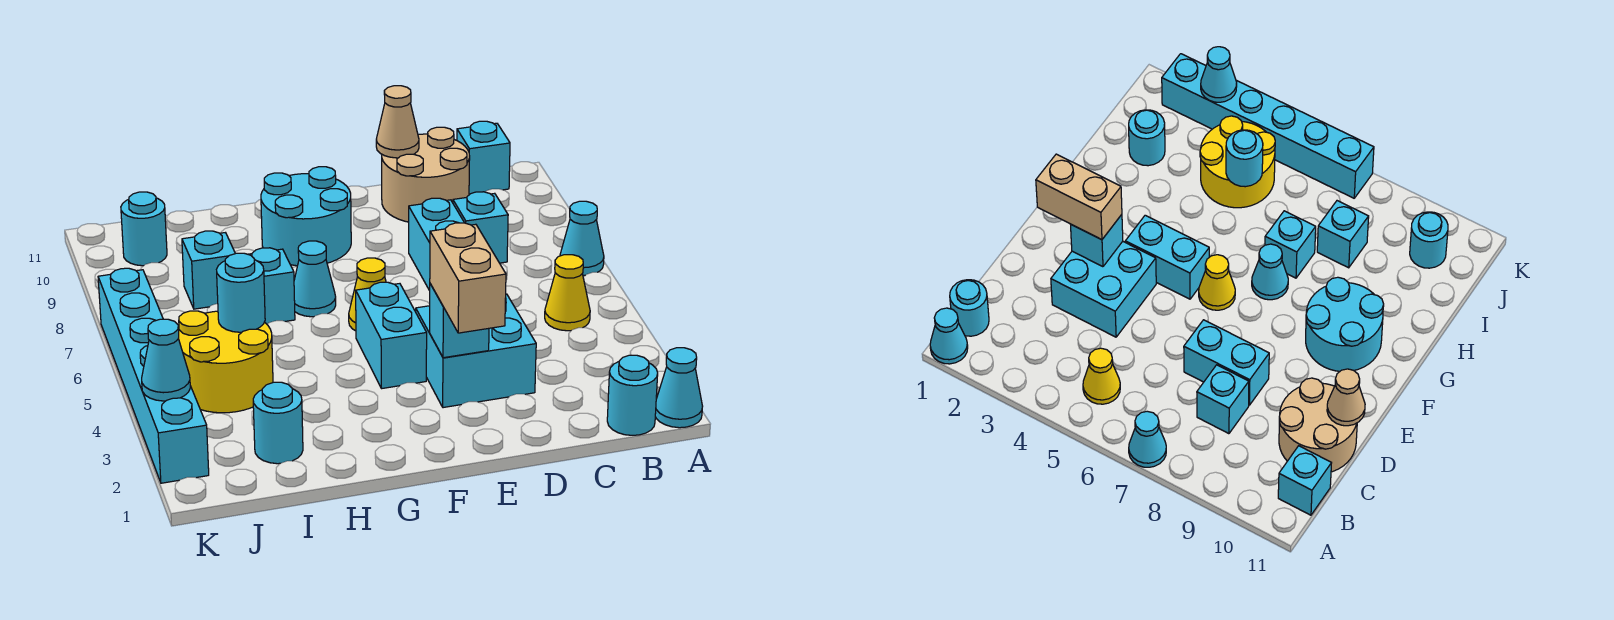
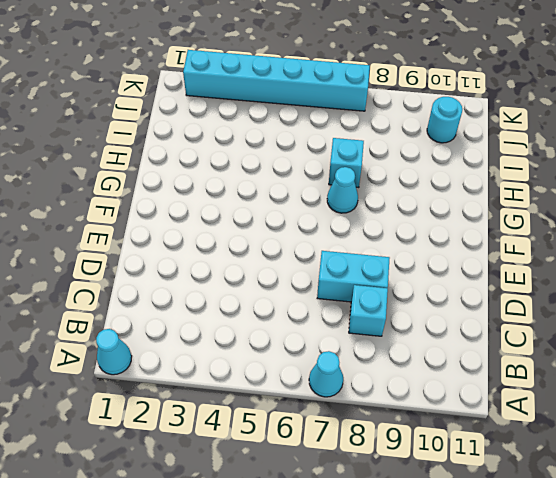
none -> cyan round brick B1 level 1
none -> yellow cone B5 level 1
none -> cyan brick B11 level 1

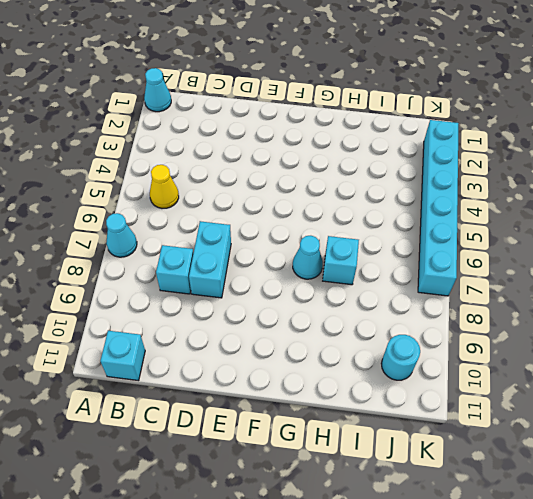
none -> cyan round brick B1 level 1
none -> tan round brick C10:D11 level 1
none -> cyan brick D3:E4 level 1

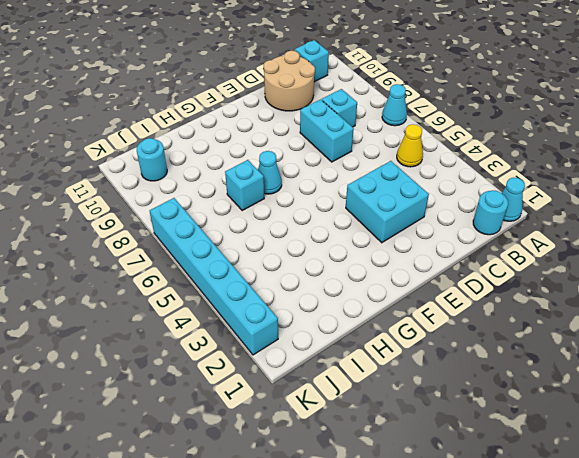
none -> cyan brick F4:F5 level 1
none -> yellow cone F6 level 1
none -> cyan round brick F9:G10 level 1

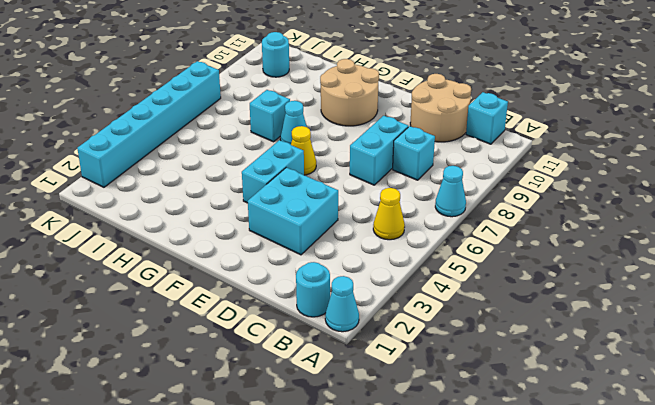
tan round brick F9:G10 level 1 -> cyan round brick F9:G10 level 1
none -> cyan round brick I2 level 1
none -> yellow round brick I4:J5 level 1
none -> cyan brick I8 level 1

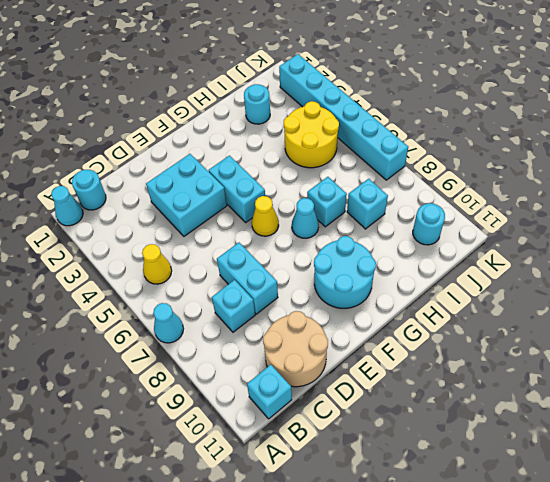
none -> tan cone D11 level 2
none -> cyan brick E3 level 2
none -> cyan round brick I5 level 2

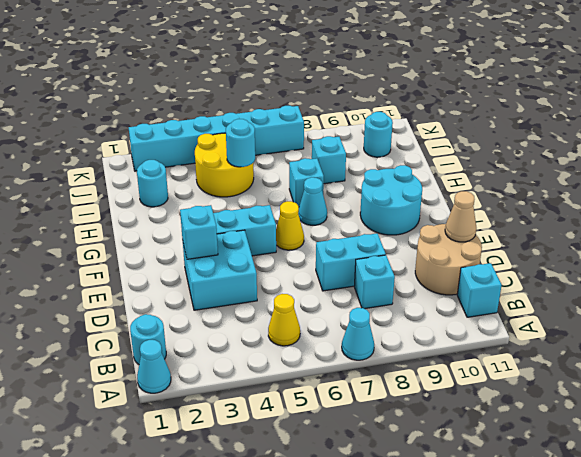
none -> cyan cone K3 level 2
none -> tan brick E2:E3 level 3

